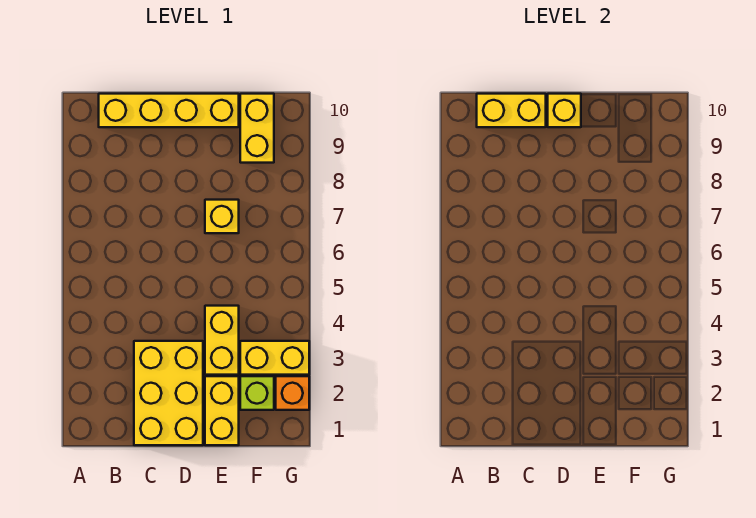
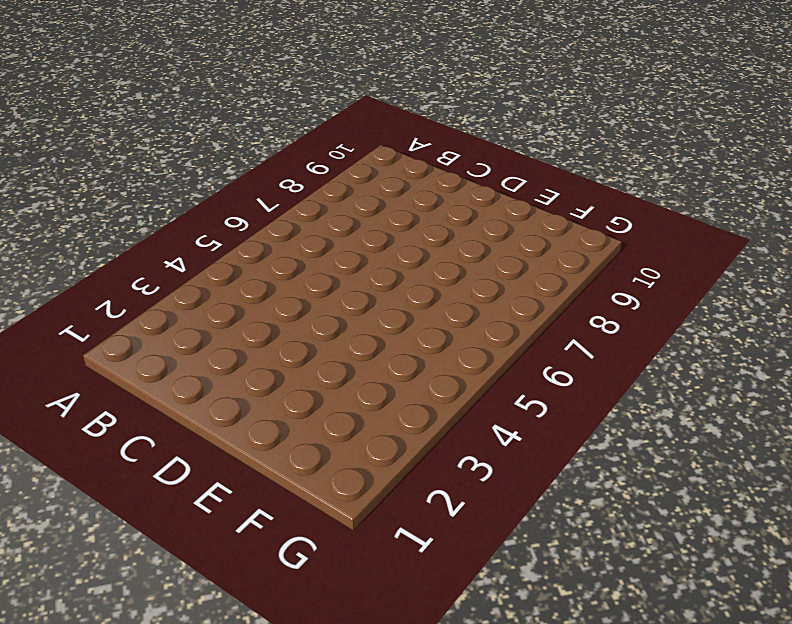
none -> yellow brick B10:E10 level 1
none -> yellow brick C1:D3 level 1

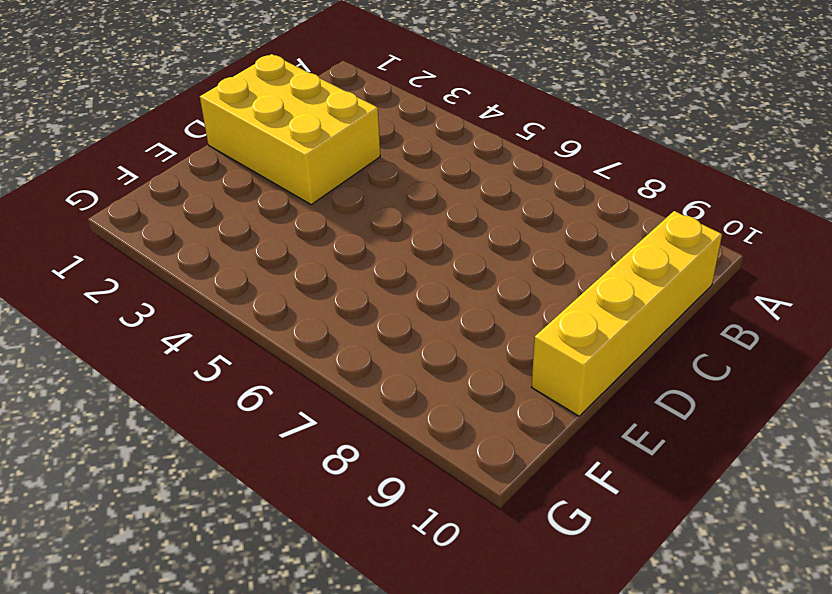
none -> yellow brick E1:E2 level 1
none -> yellow brick E3:E4 level 1

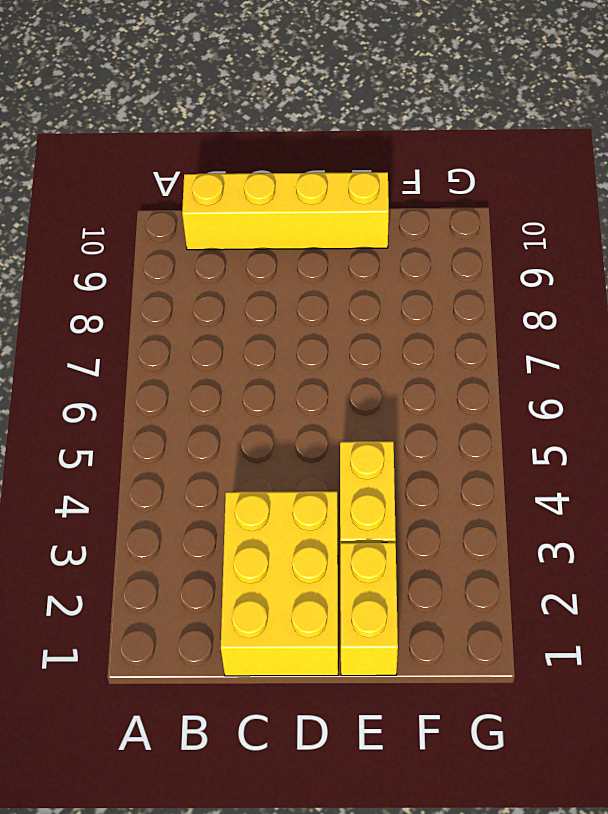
none -> yellow brick E7 level 1
none -> lime brick F2 level 1

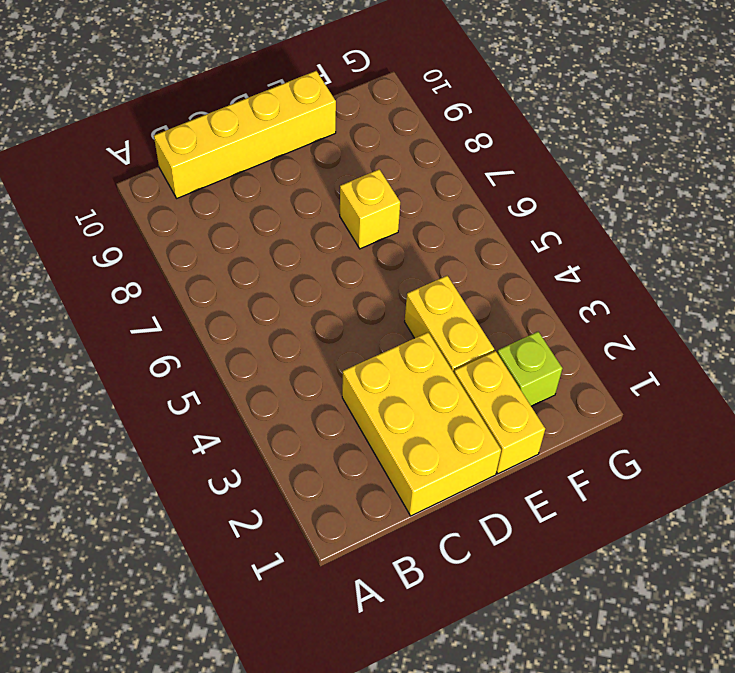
none -> yellow brick F3:G3 level 1
none -> yellow brick F9:F10 level 1

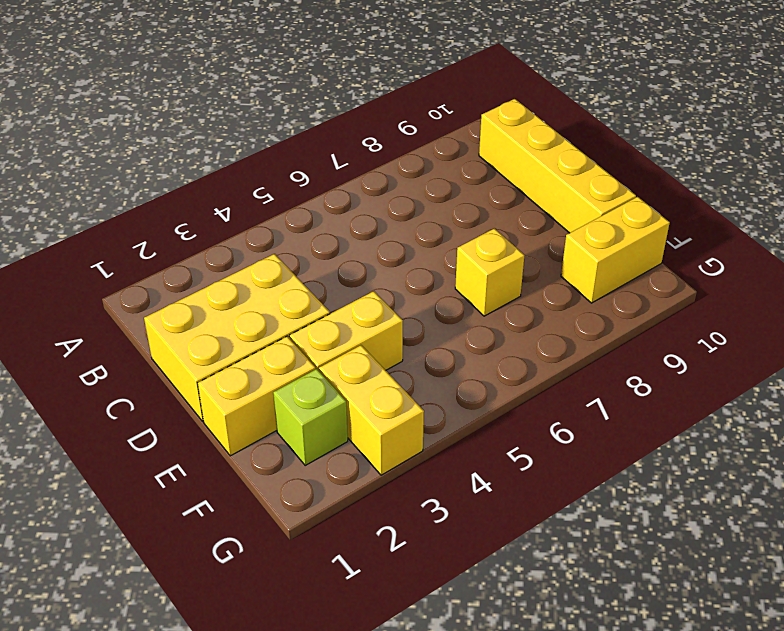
none -> orange brick G2 level 1
none -> yellow brick B10:C10 level 2

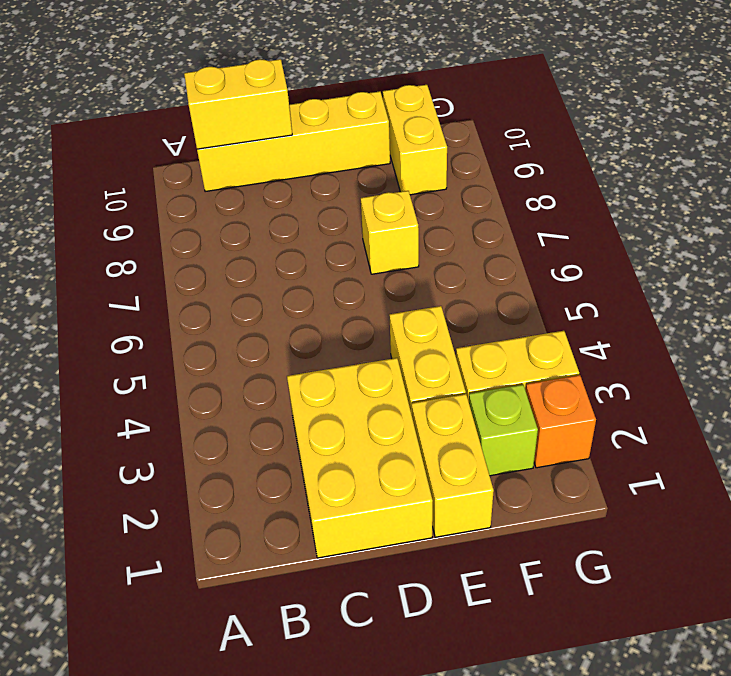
none -> yellow brick D10 level 2

